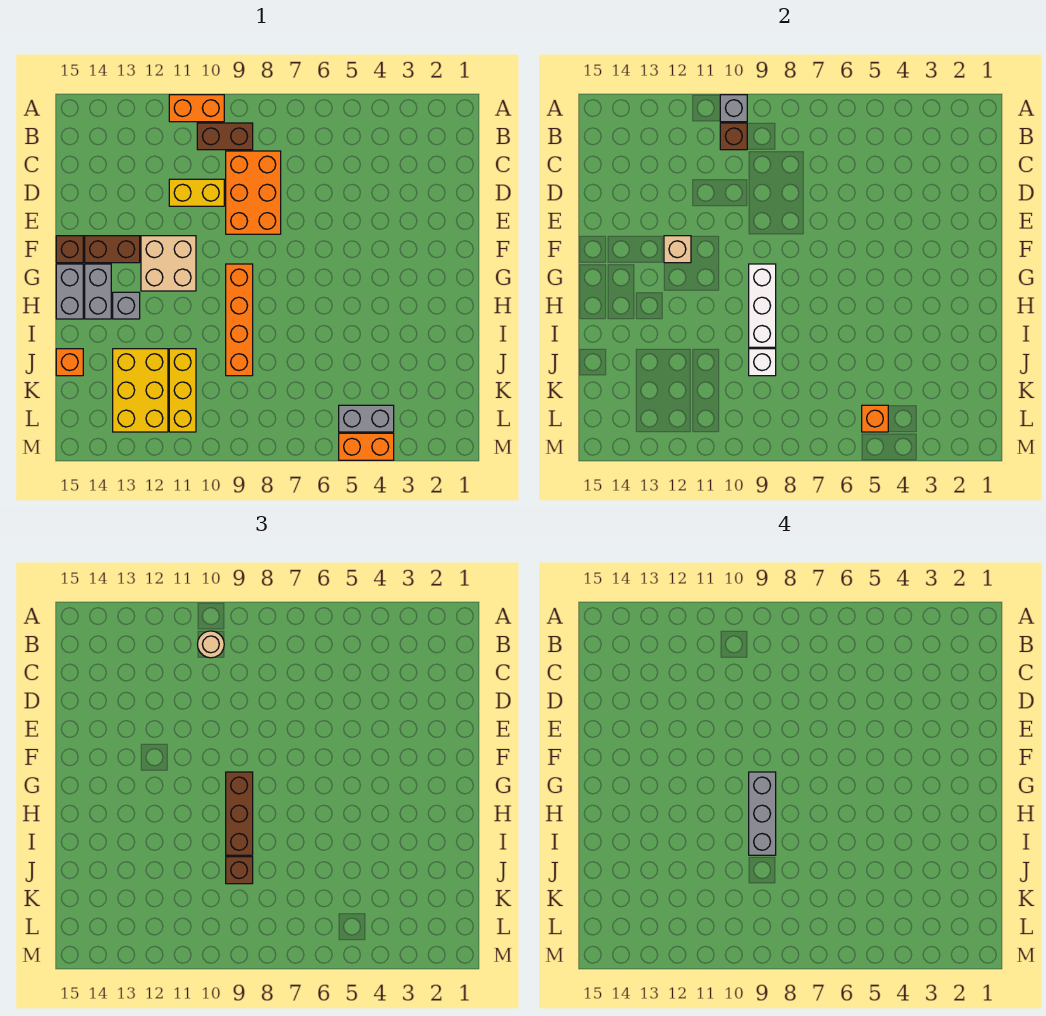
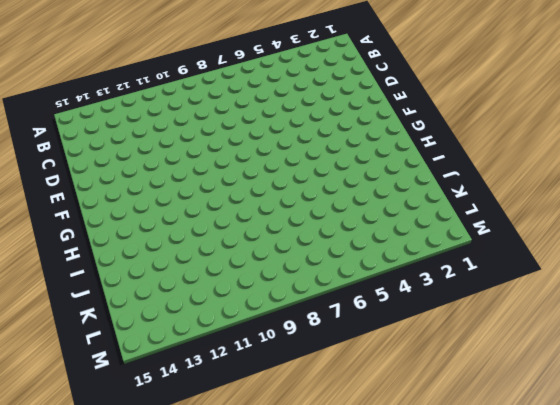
none -> orange brick A10:A11 level 1
none -> brown brick B9:B10 level 1
none -> orange brick C8:E9 level 1

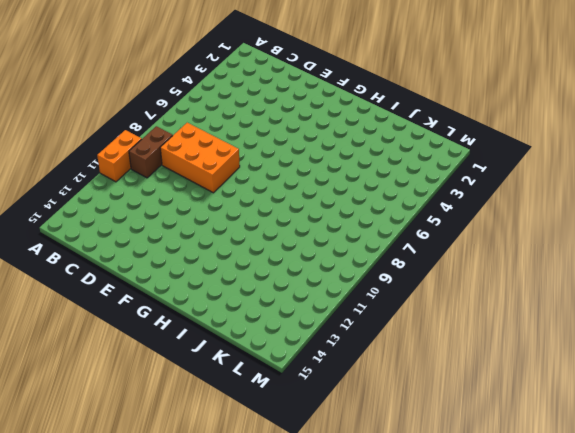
none -> yellow brick D10:D11 level 1
none -> tan brick F11:G12 level 1
none -> brown brick F13:F14 level 1

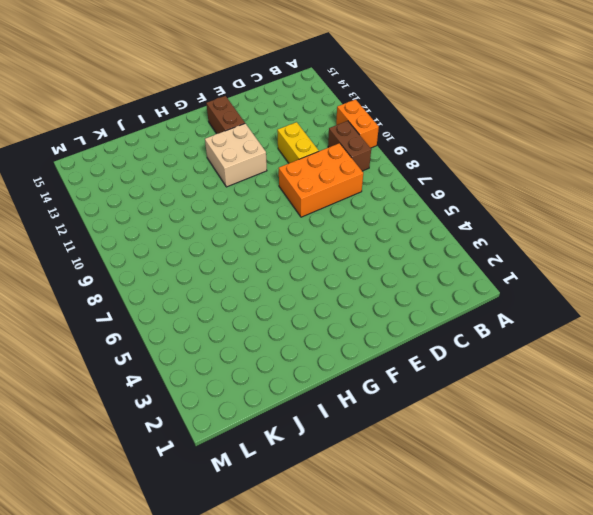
none -> brown brick F15 level 1
none -> orange brick G9:J9 level 1
none -> grey brick G14:H14 level 1

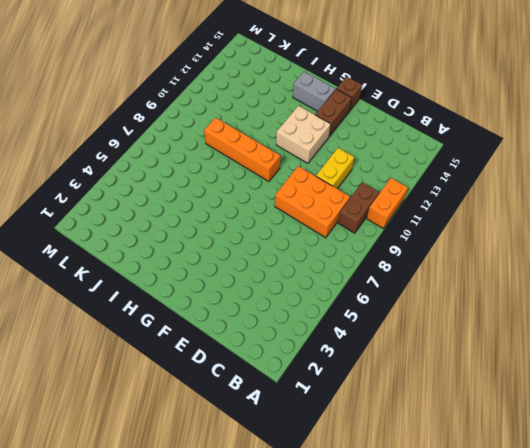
none -> grey brick G15:H15 level 1
none -> grey brick H13 level 1
none -> yellow brick J11:L11 level 1

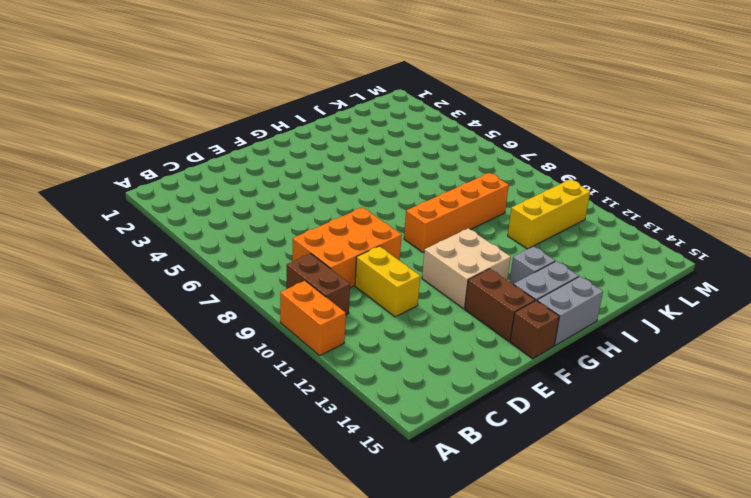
none -> yellow brick J12:L13 level 1
none -> orange brick J15 level 1
none -> grey brick L4:L5 level 1

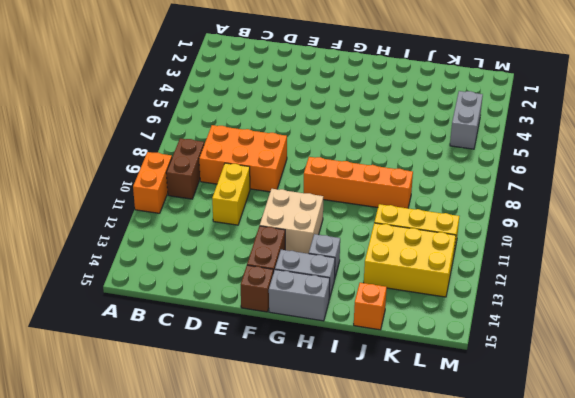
none -> orange brick M4:M5 level 1
none -> grey brick A10 level 2
none -> brown brick B10 level 2

